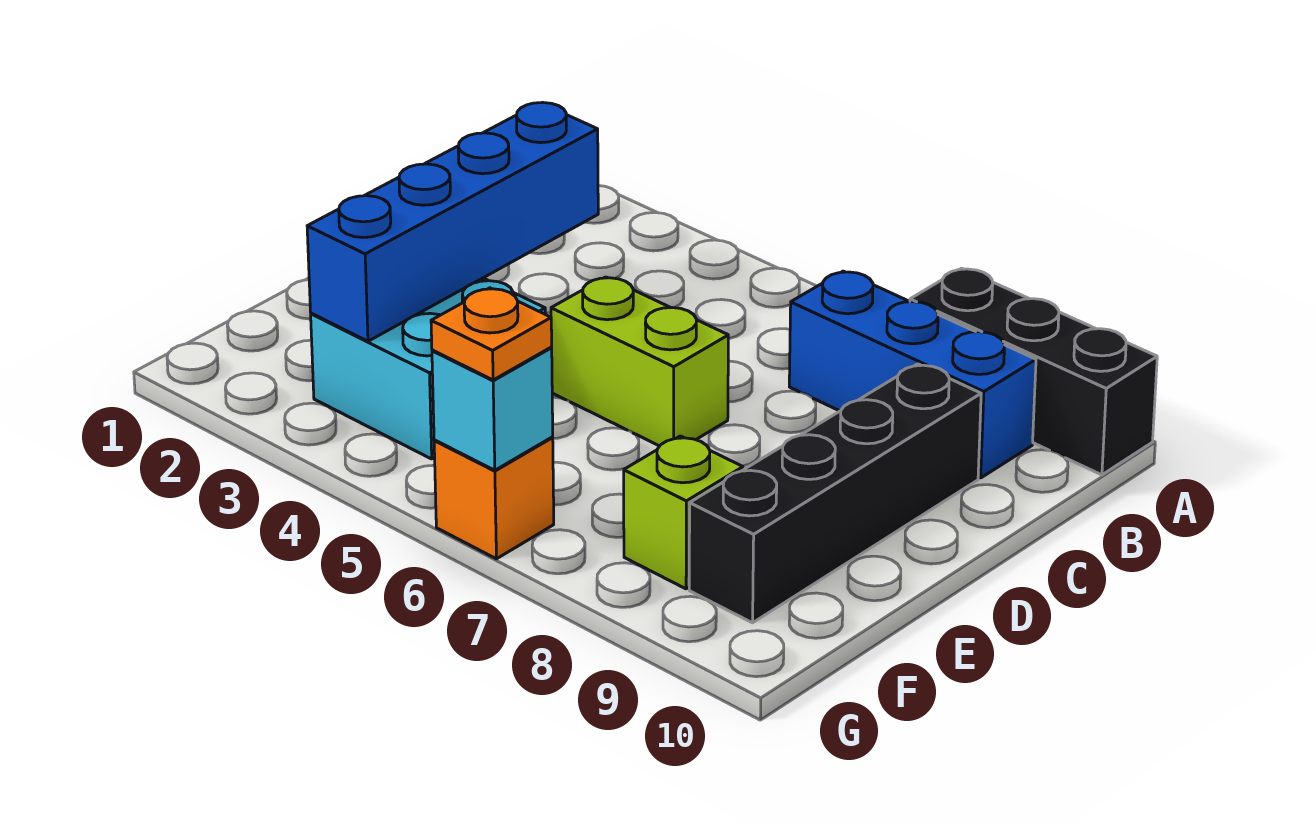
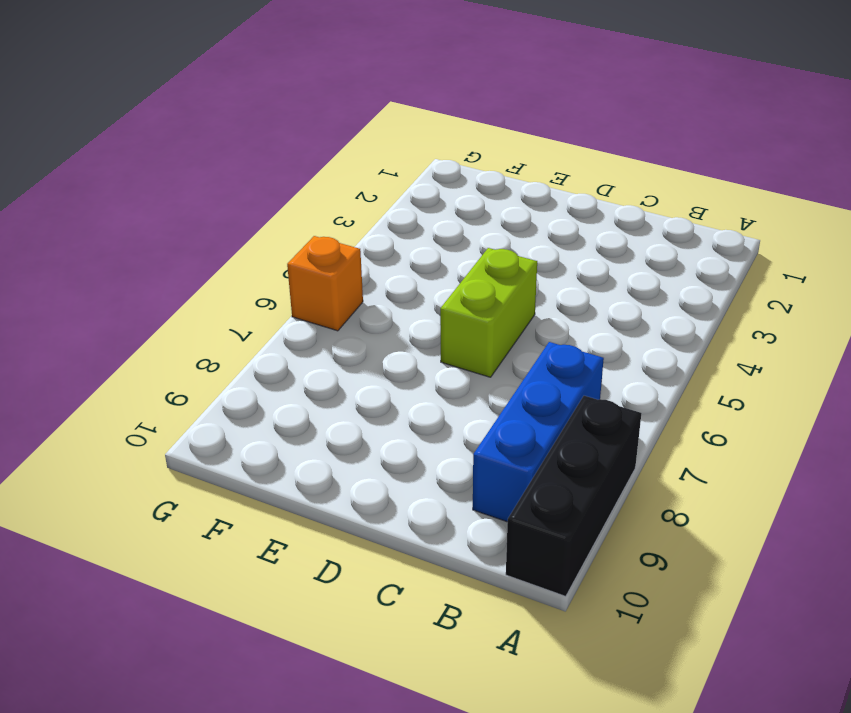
none -> black brick C9:F9 level 1
none -> cyan brick E3:F4 level 1

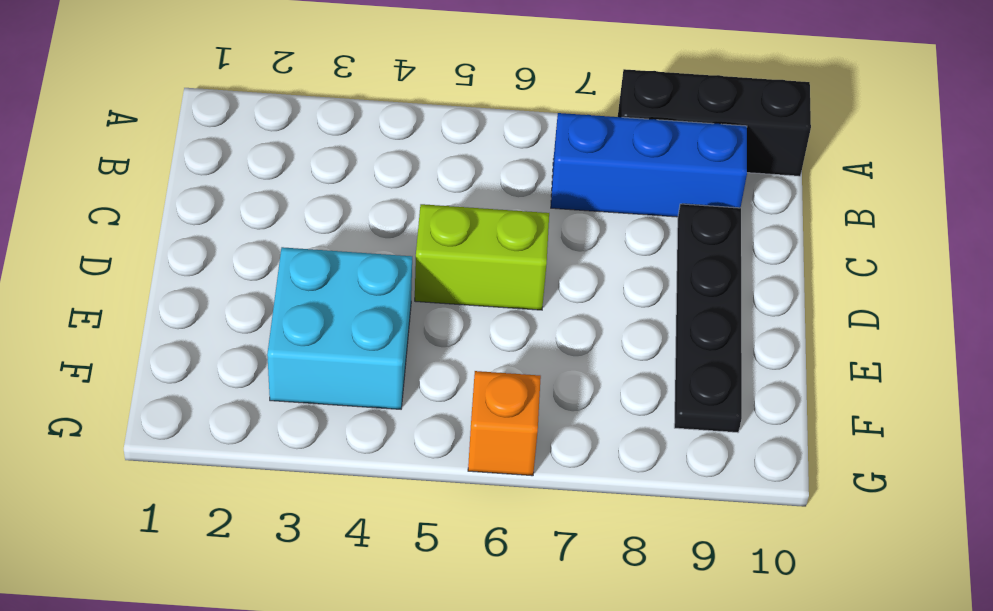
black plate C9:F9 level 1 -> black brick C9:F9 level 1
none -> lime brick F8 level 1
none -> blue brick C3:F3 level 2

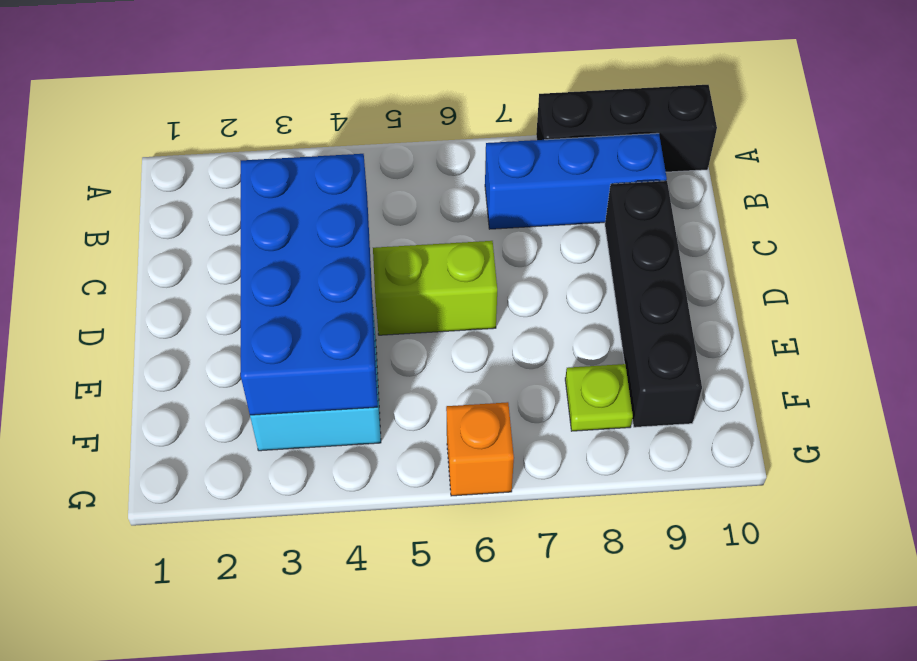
blue brick C3:F4 level 2 -> blue brick C3:F3 level 2
lime plate F8 level 1 -> lime brick F8 level 1
none -> cyan brick G6 level 2
none -> orange plate G6 level 3

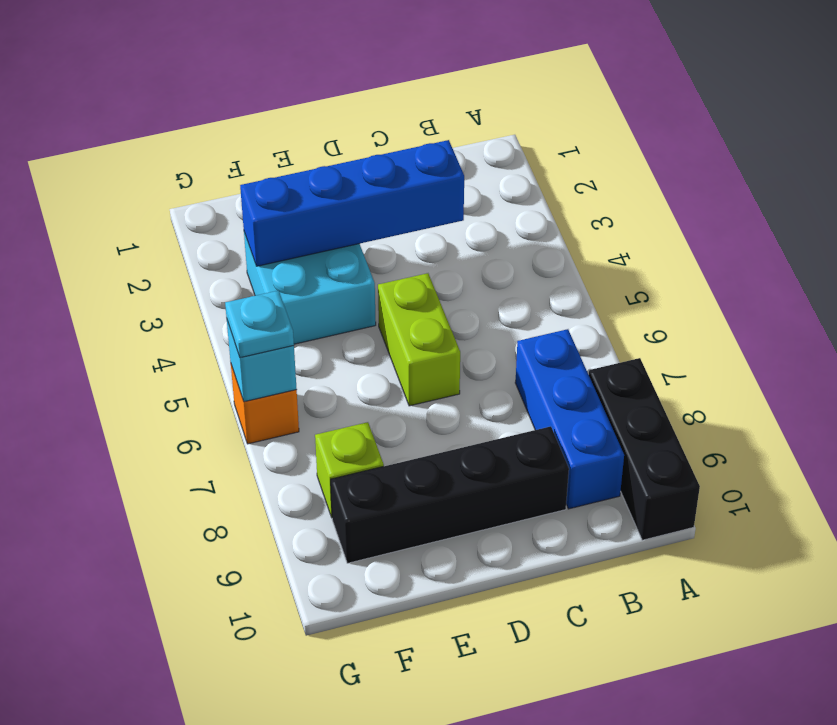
cyan plate G6 level 3 -> orange plate G6 level 3

